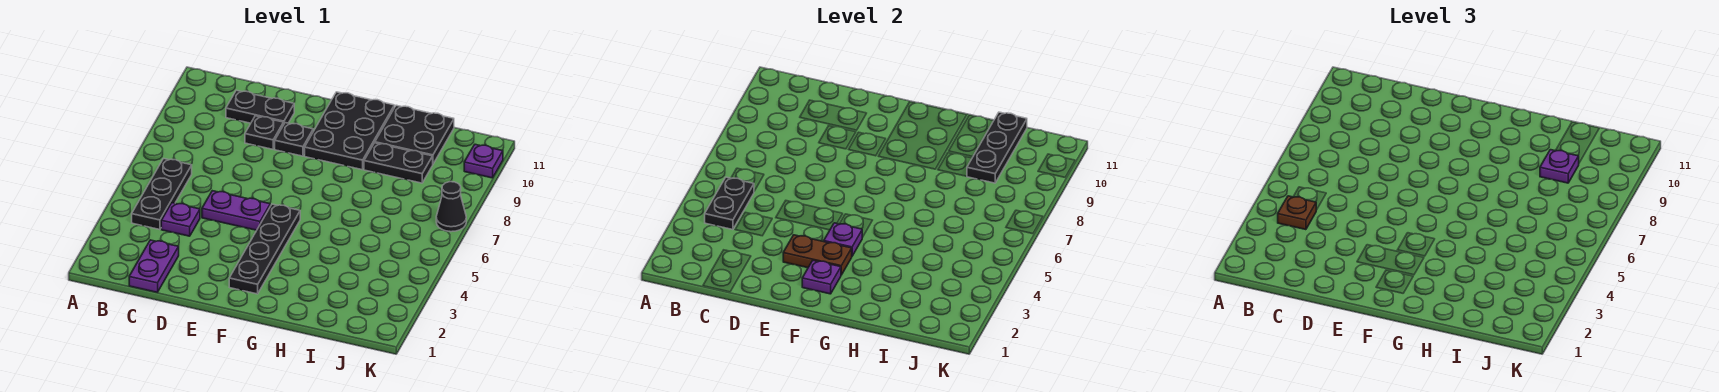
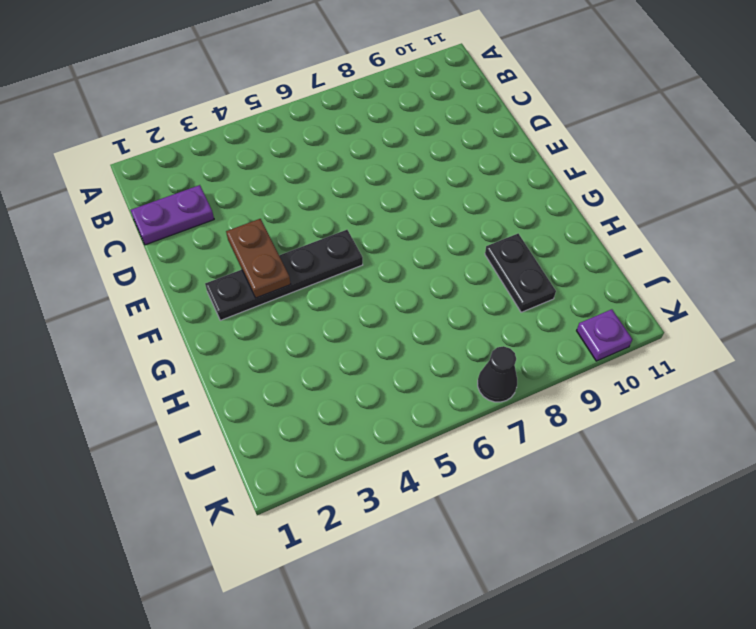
none -> black plate B4:B6 level 1
none -> purple plate C4 level 1
none -> black plate C10:D10 level 1

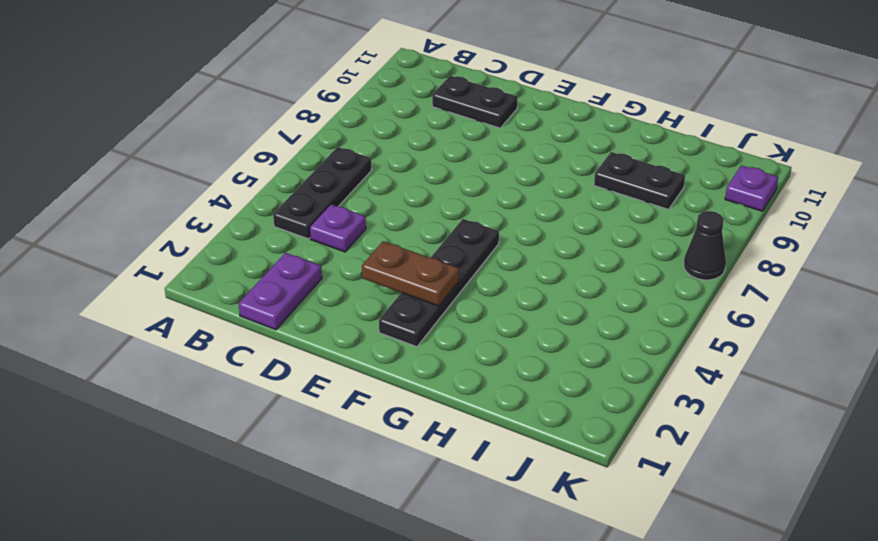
none -> purple plate D5:E5 level 1
none -> black plate D9 level 1
none -> black plate E9 level 1

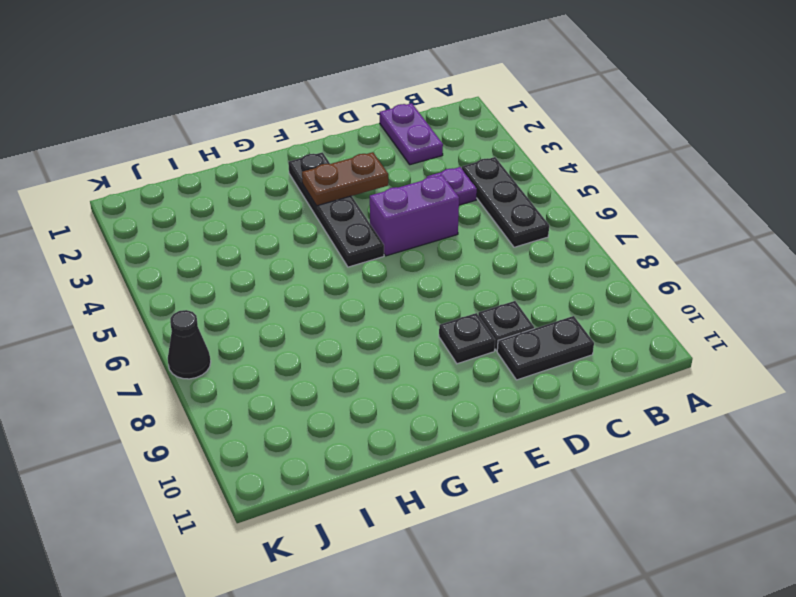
purple brick D5:E5 level 1 -> purple plate D5:E5 level 1
none -> black plate F9:G11 level 1
none -> black plate H9:I9 level 1
none -> black plate H10:I11 level 1

